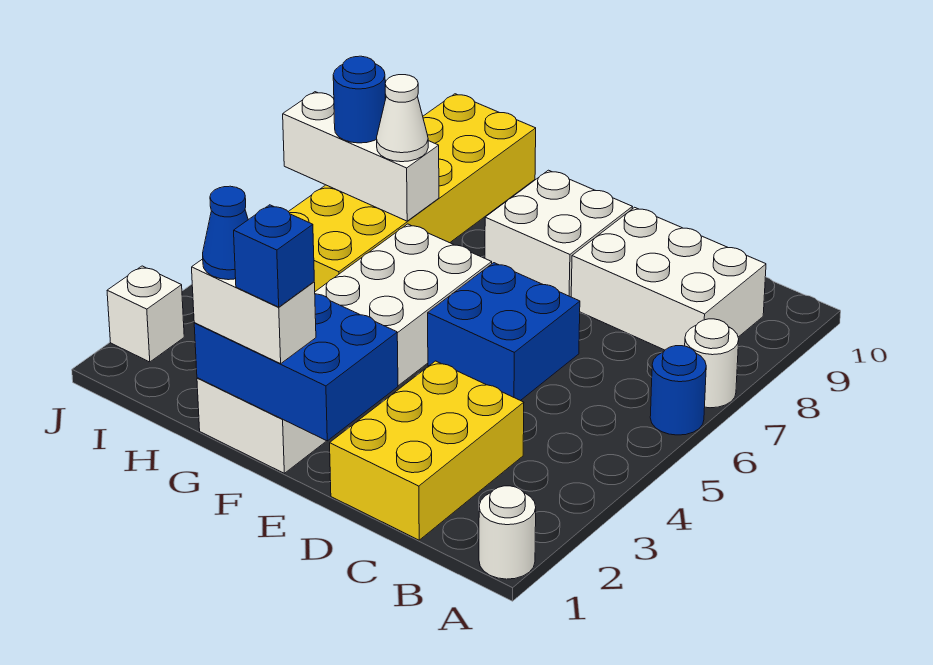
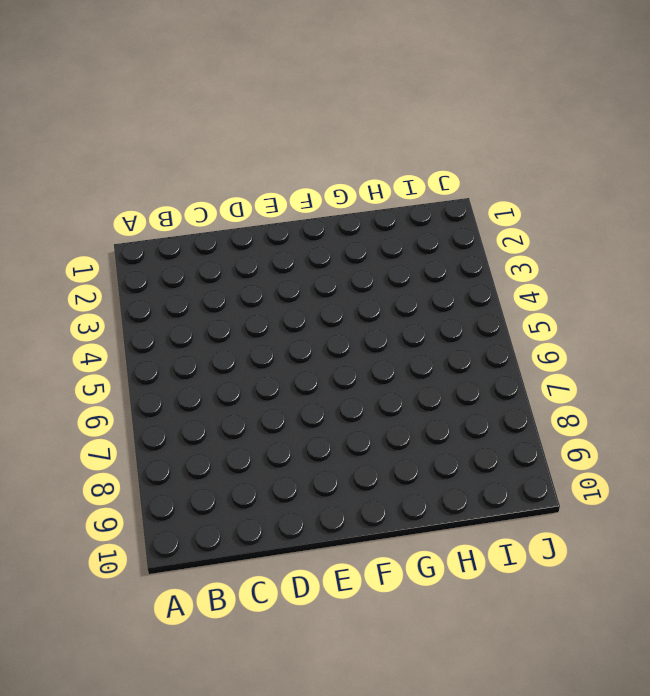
none -> white round brick A1 level 1
none -> blue round brick A6 level 1
none -> white round brick A7 level 1

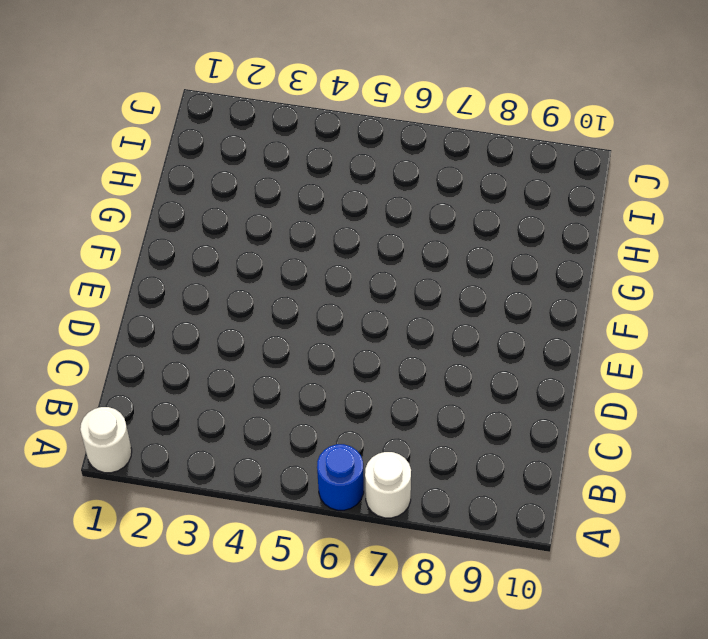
none -> white brick B8:D9 level 1
none -> yellow brick C1:D3 level 1
none -> blue brick D5:E6 level 1

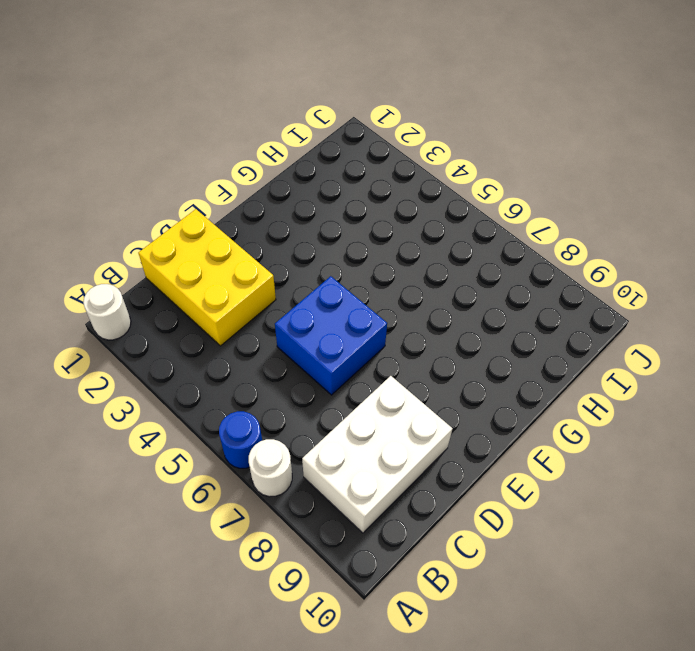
none -> white brick E8:F9 level 1
none -> white brick F1:G6 level 1
none -> yellow brick H5:I10 level 1

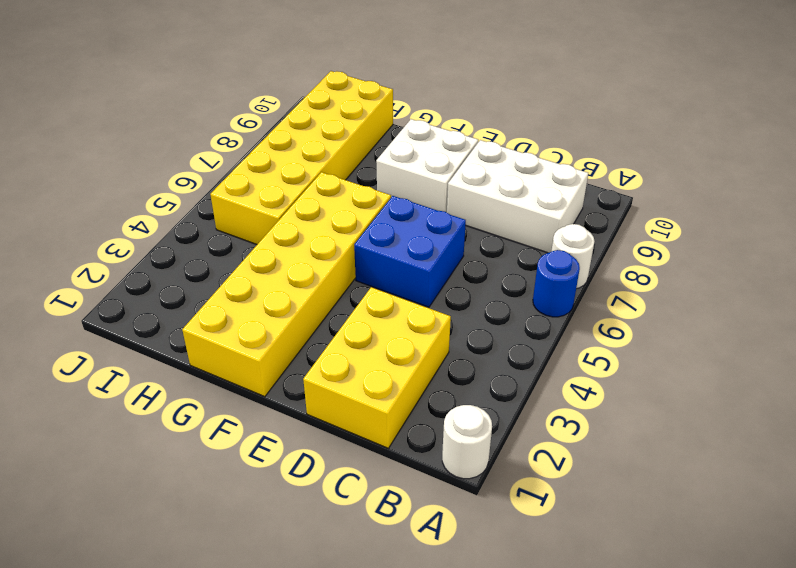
yellow brick F1:G6 level 1 -> white brick F1:G6 level 1
none -> white brick J2 level 1
none -> blue brick E1:G2 level 2
none -> white brick H7:J7 level 2

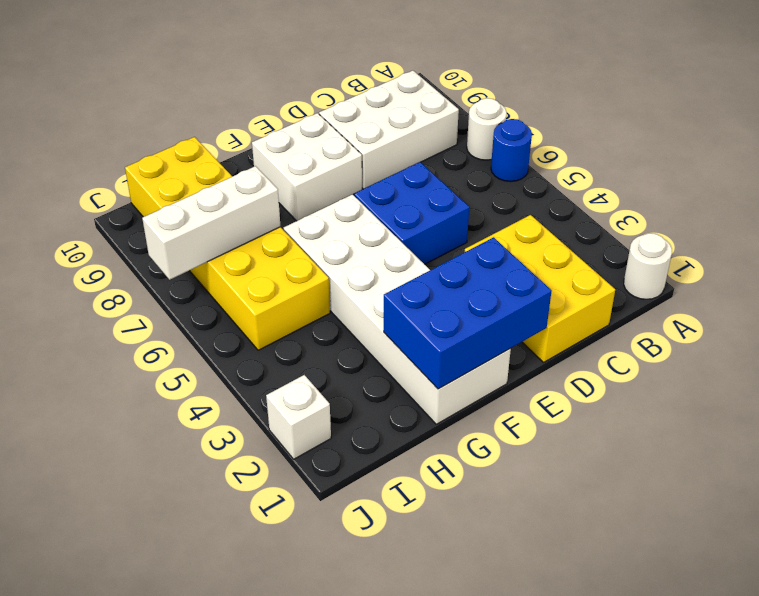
none -> white brick F1:G1 level 3
none -> white cone H7 level 3
none -> blue round brick I7 level 3

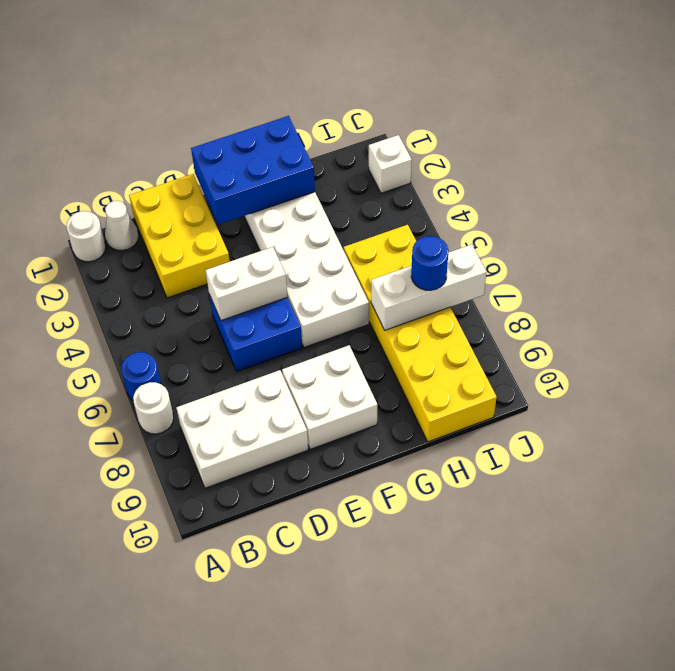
white cone B1 level 1 -> white cone H7 level 3
white brick D5:E5 level 2 -> white brick F1:G1 level 3
none -> blue brick F1 level 4
none -> blue cone G1 level 4

